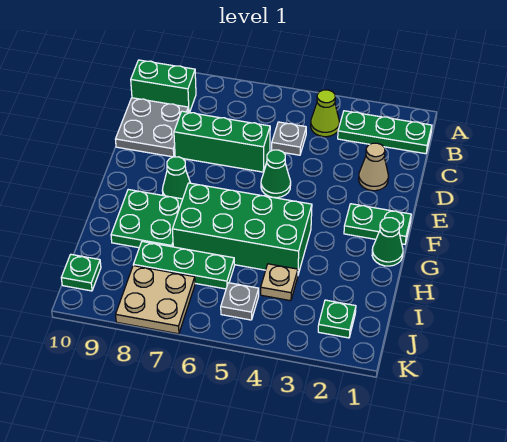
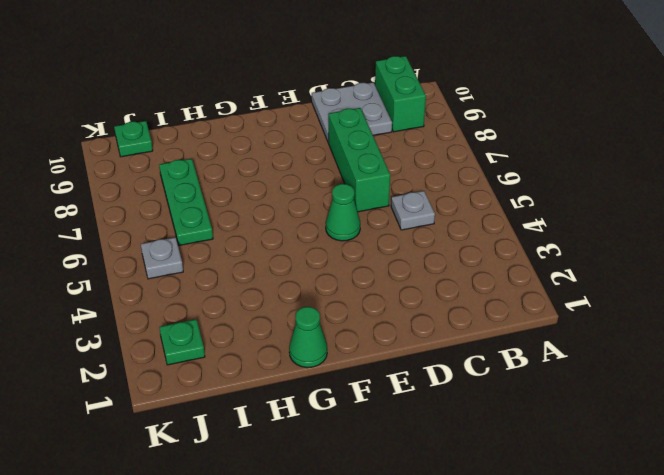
none -> green plate B1:B3 level 1
none -> lime cone B4 level 1
none -> tan cone D2 level 1

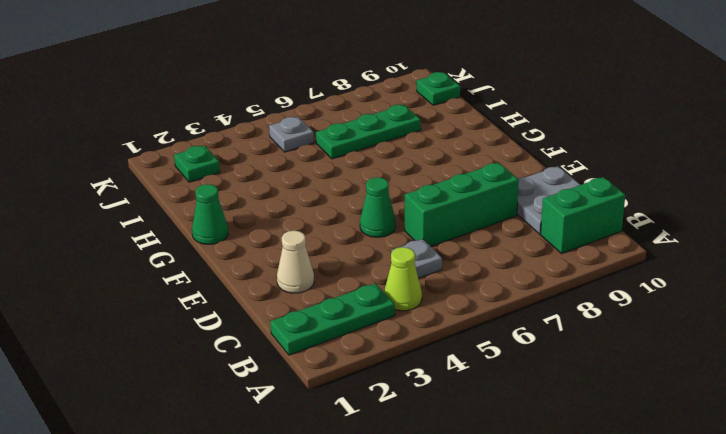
none -> green plate F1:F2 level 1
none -> green cone F8 level 1
none -> green brick G4:H7 level 1

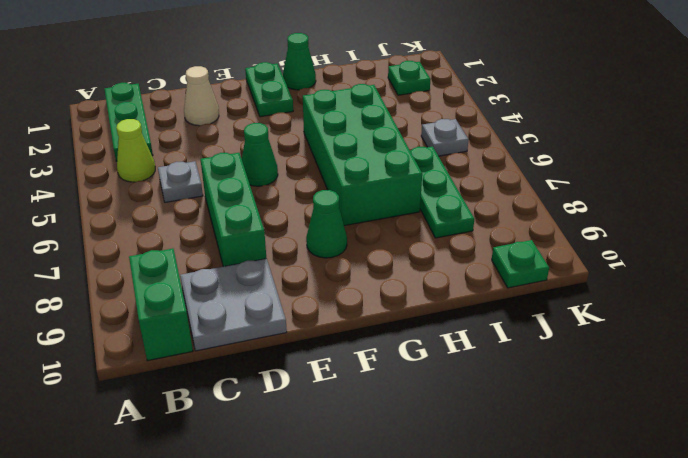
none -> green plate G8:H9 level 1
none -> tan plate I4 level 1
none -> tan plate J7:K8 level 1

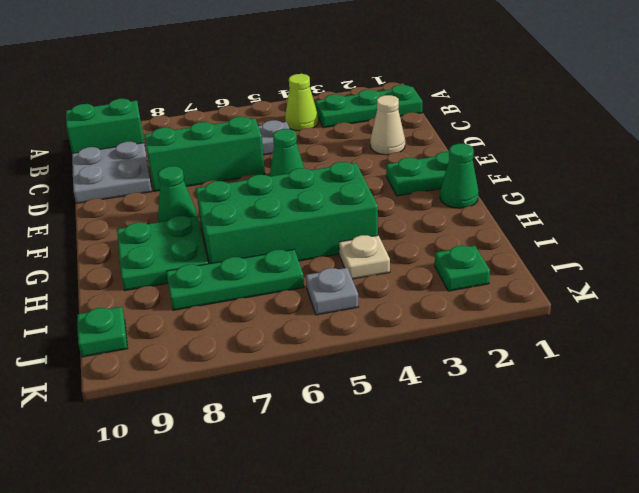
none -> tan plate J7:K8 level 1

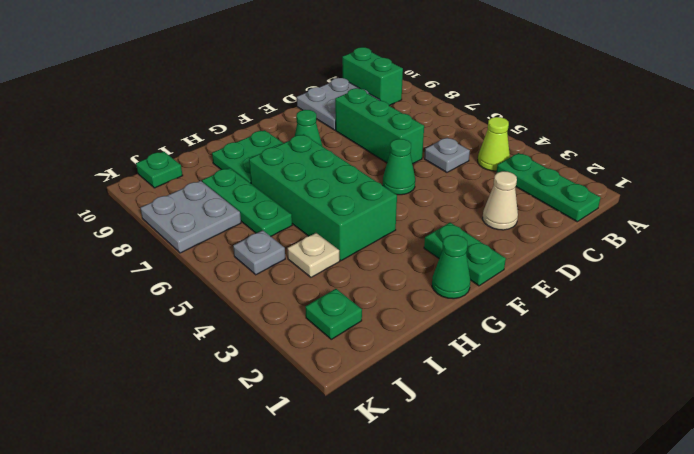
grey plate J7:K8 level 1 -> tan plate J7:K8 level 1

